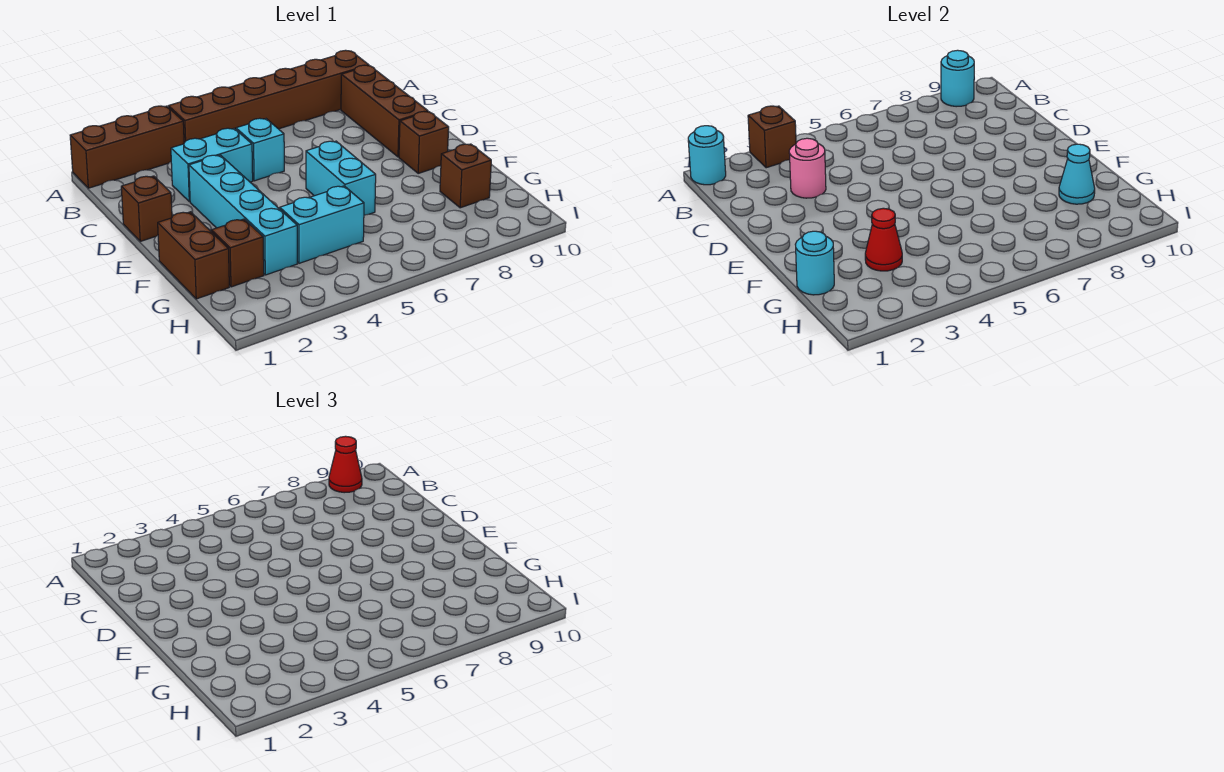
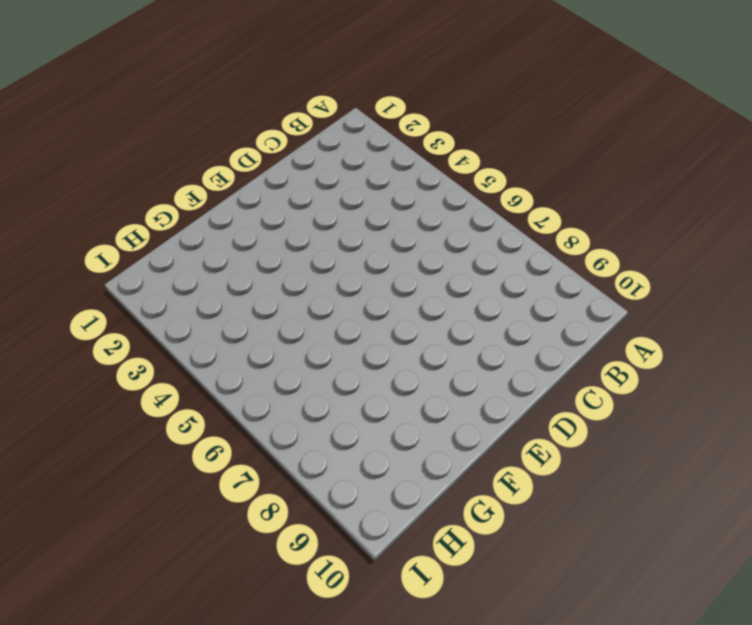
none -> brown brick A1:A3 level 1
none -> brown brick A4:A9 level 1
none -> brown brick B9:D9 level 1

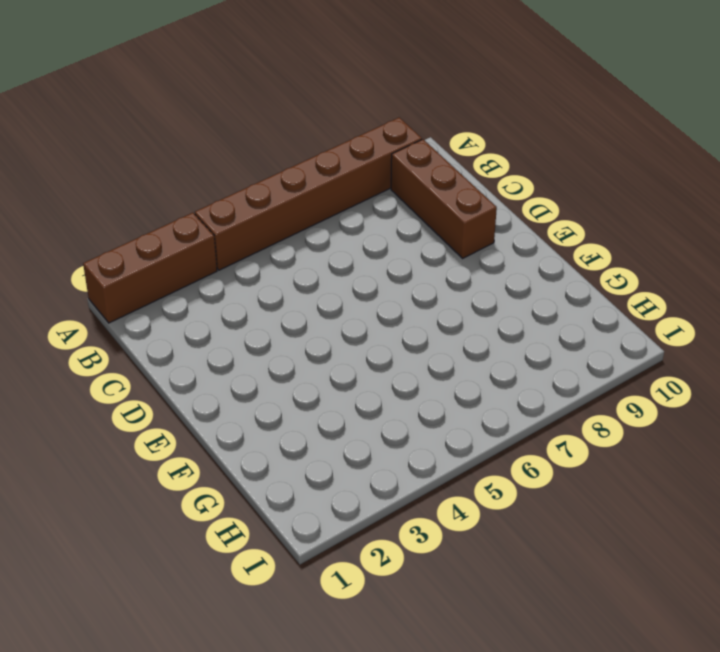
none -> cyan brick C3:C4 level 1
none -> cyan brick C5 level 1
none -> brown brick D1 level 1

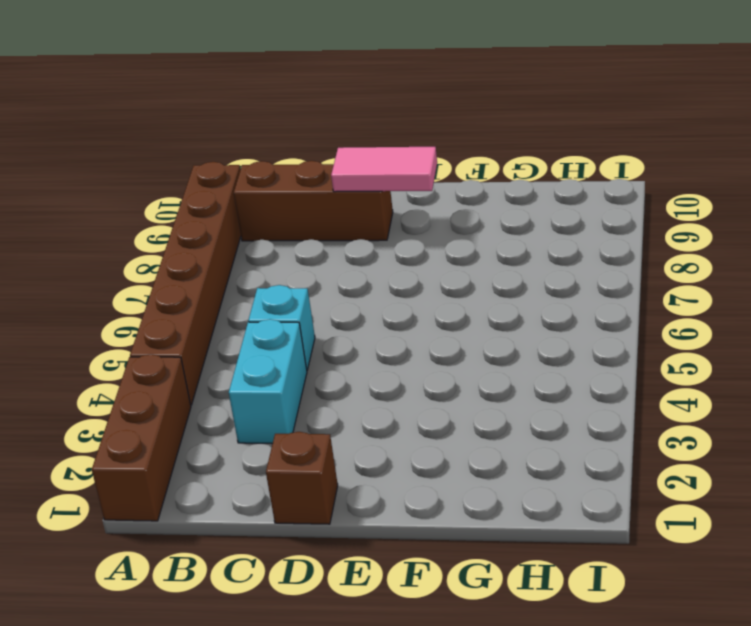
pink tile D9:E9 level 2 -> none
none -> cyan brick D3:G3 level 1
none -> cyan brick E6:F6 level 1
none -> brown brick E9 level 1

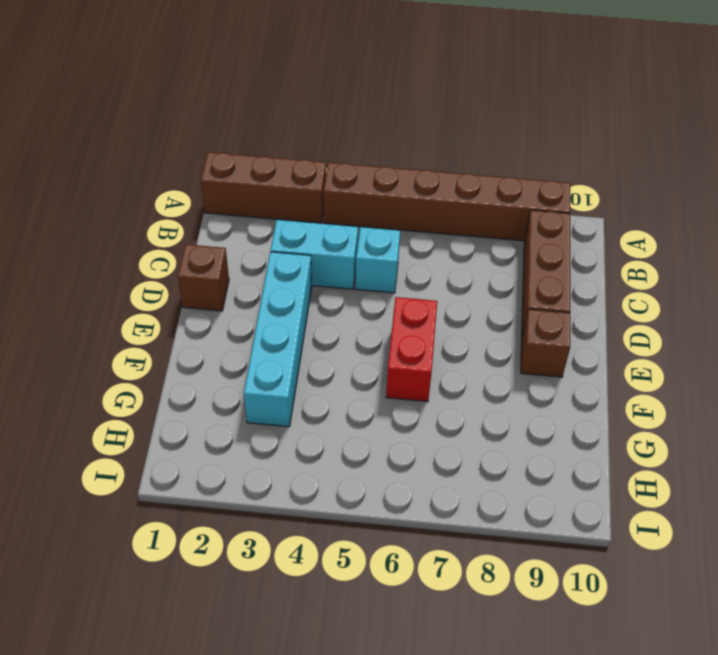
red brick E6:F6 level 1 -> cyan brick E6:F6 level 1
none -> brown brick F1:G1 level 1
none -> brown brick G2 level 1
none -> cyan brick G4:G5 level 1

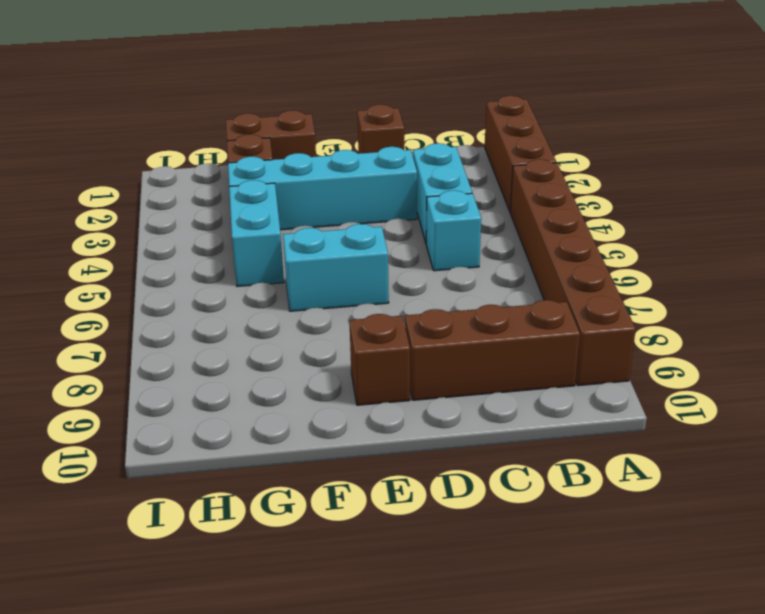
none -> brown brick G9 level 1
none -> cyan round brick A1 level 2
none -> brown brick A3 level 2

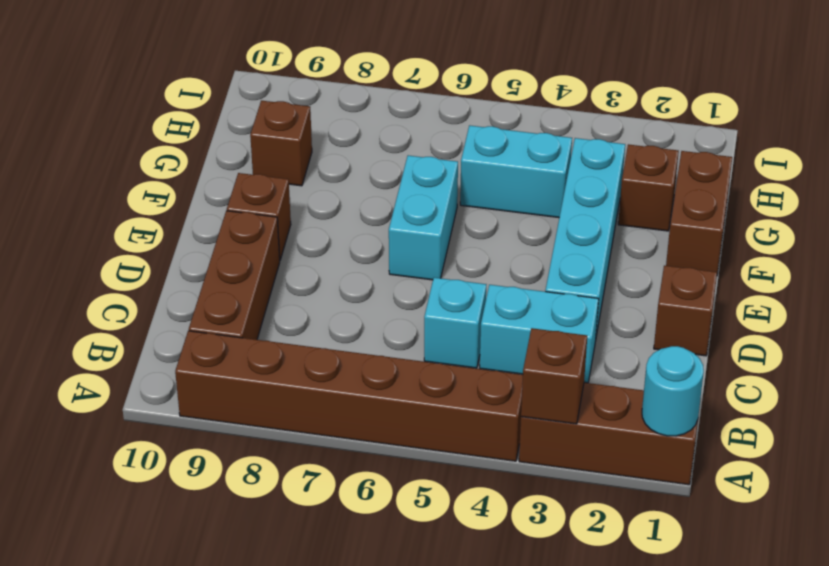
none -> cyan round brick A9 level 2
none -> pink round brick C3 level 2
none -> cyan round brick G1 level 2

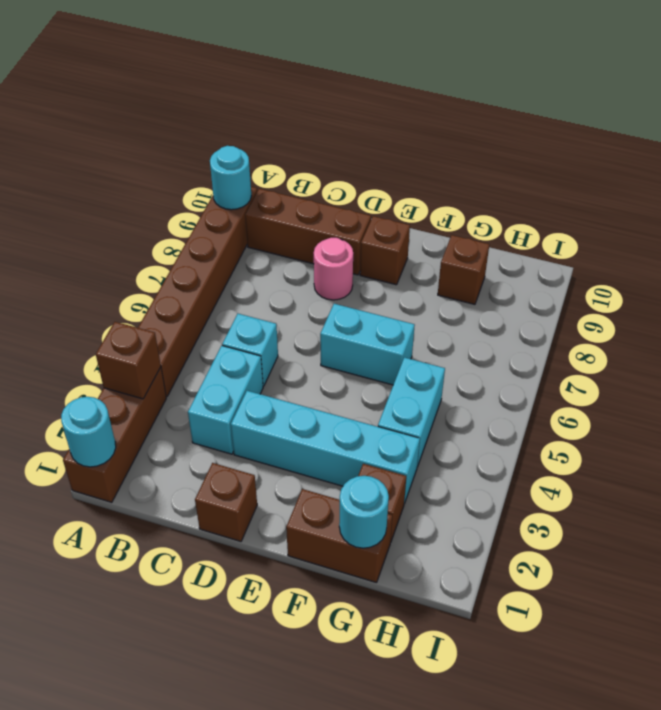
pink round brick D8 level 1 -> pink round brick C3 level 2
none -> red cone G3 level 2
none -> cyan cone G9 level 2
none -> red cone A9 level 3

